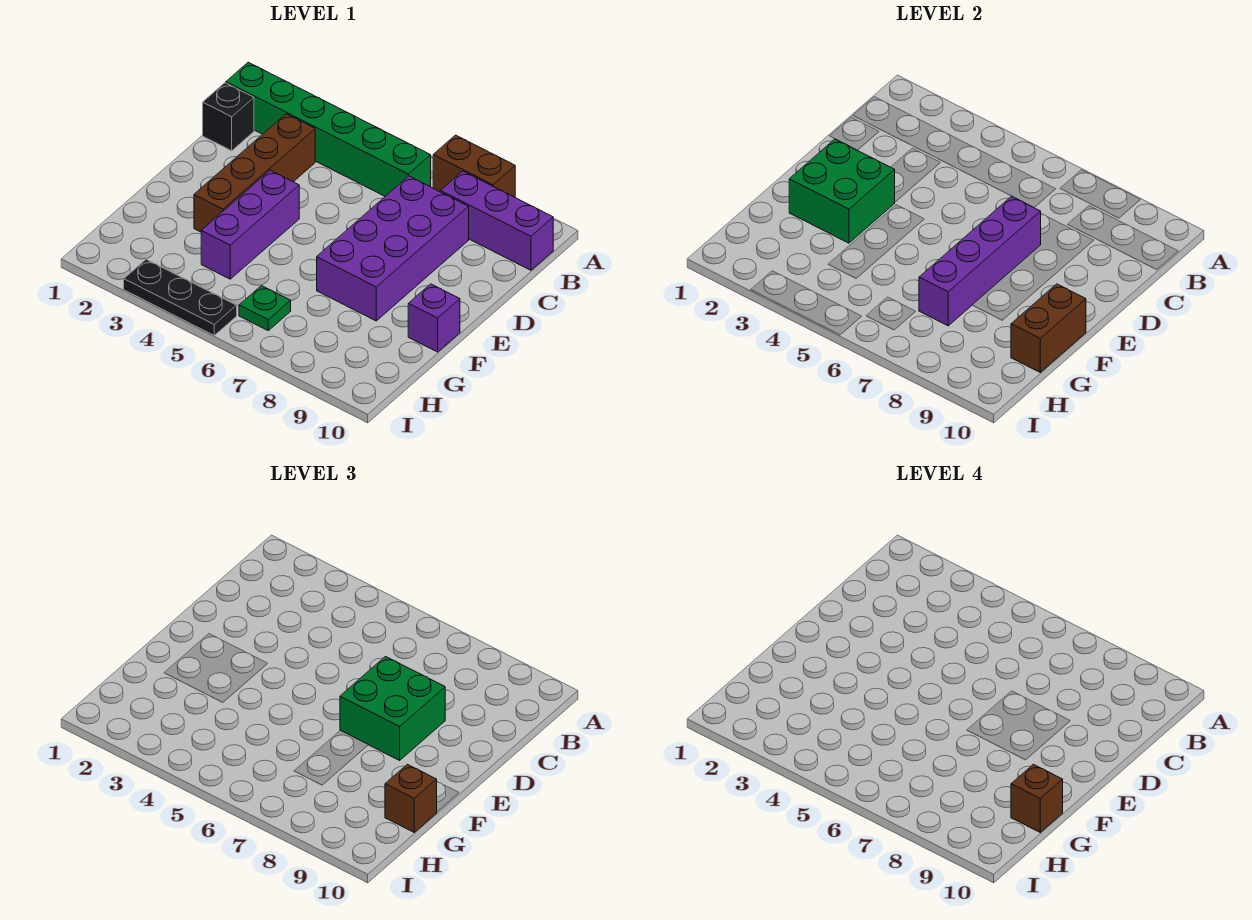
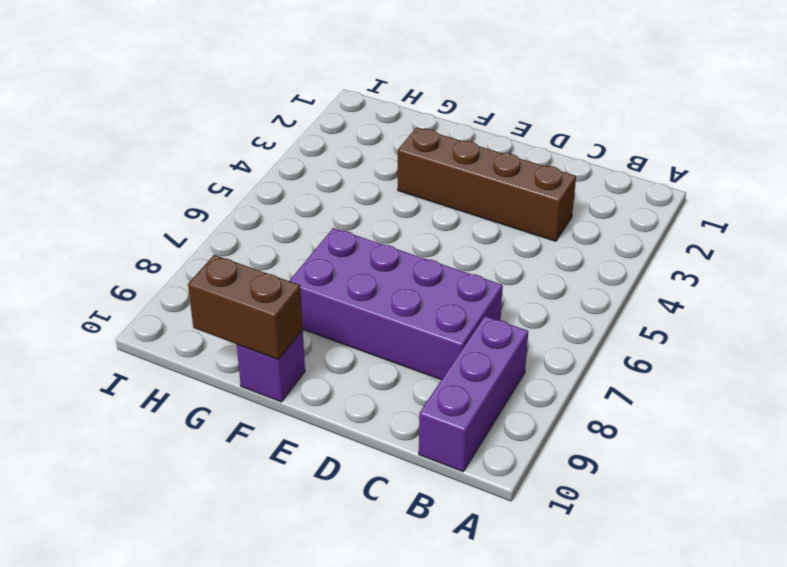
none -> brown brick A7:A8 level 1
none -> green brick B1:B6 level 1
none -> black brick C1 level 1

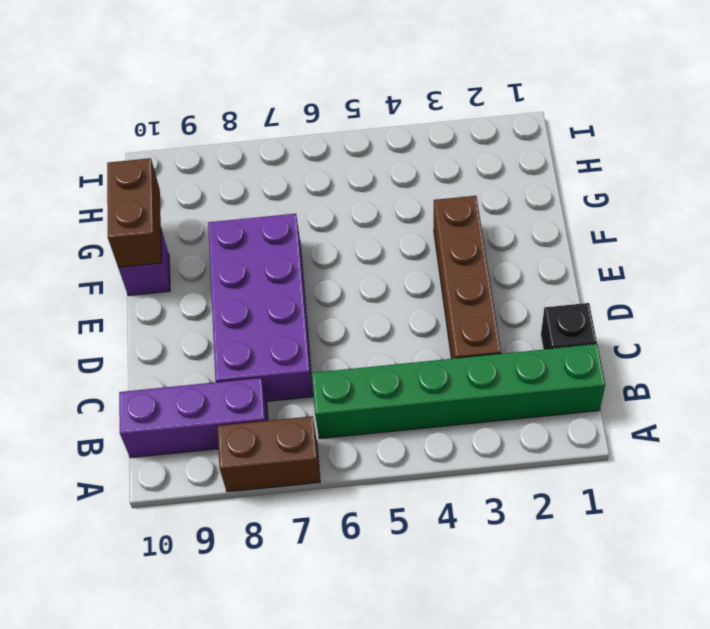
none -> purple brick E4:G4 level 1
none -> green plate H6 level 1
none -> black plate I3:I5 level 1

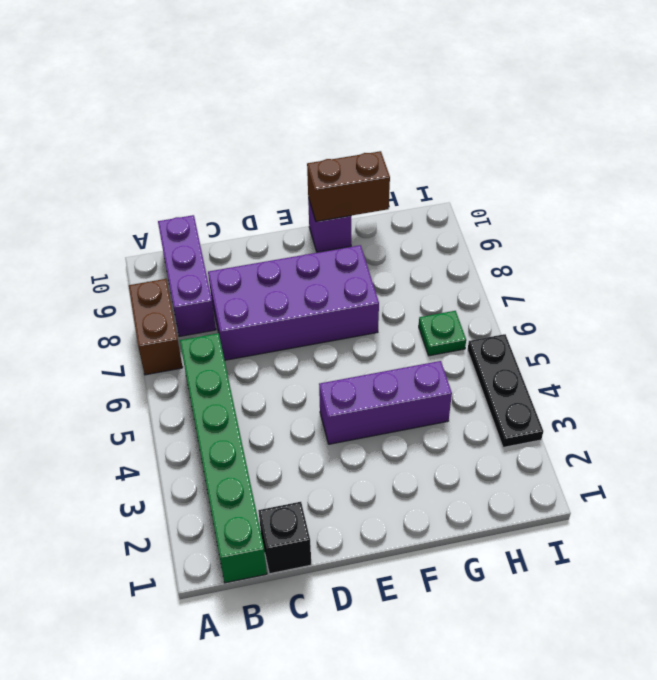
none -> brown brick C3:F3 level 1
none -> purple brick D7:G7 level 2
none -> green brick E2:F3 level 2

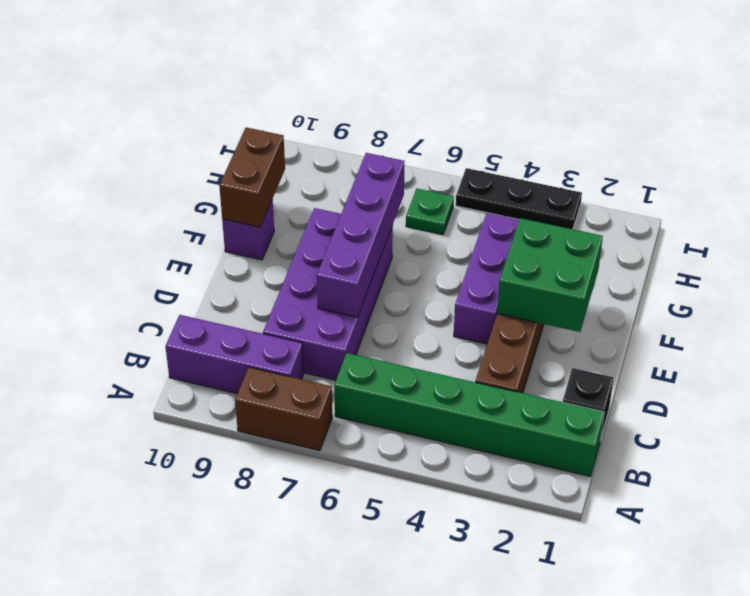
none -> green brick D7:E8 level 3
none -> brown brick G10 level 3
none -> brown brick G10 level 4

